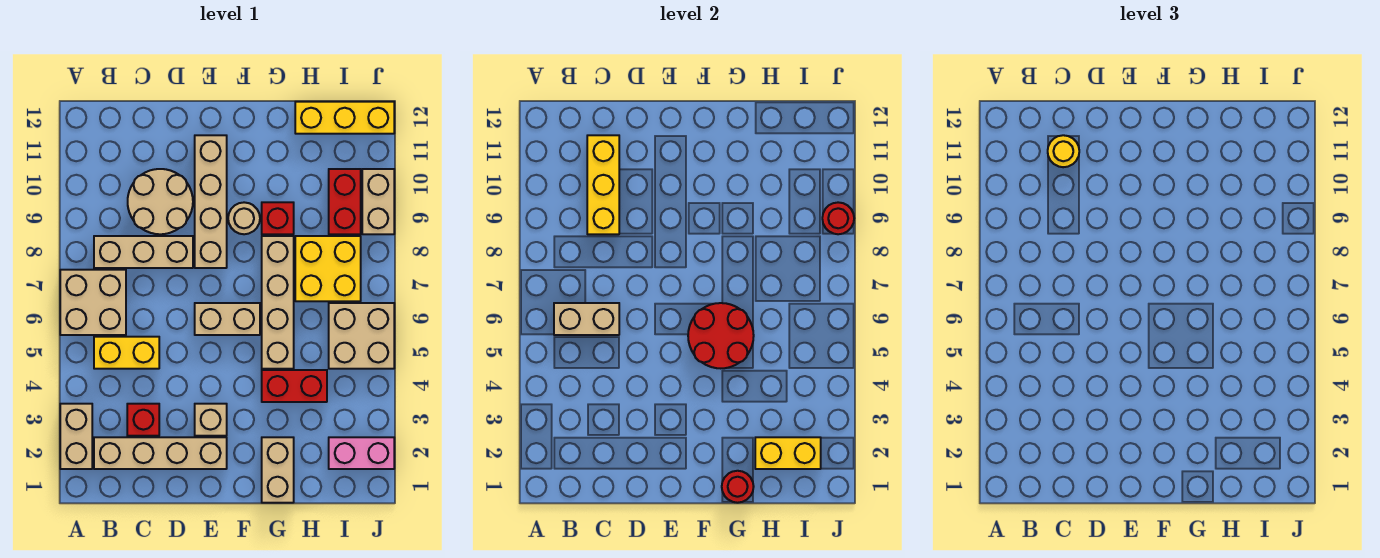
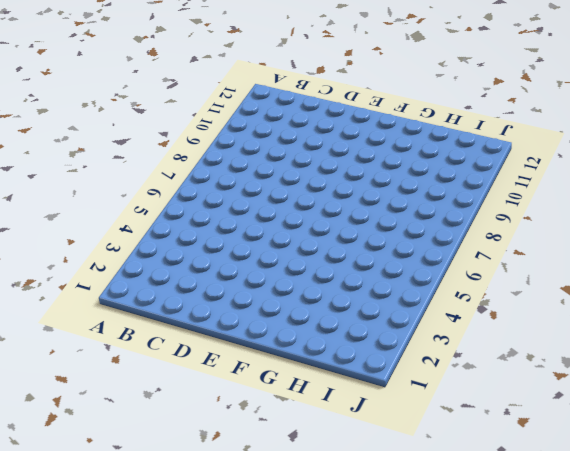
none -> tan brick A2:A3 level 1
none -> tan brick A6:B7 level 1
none -> tan brick B2:E2 level 1

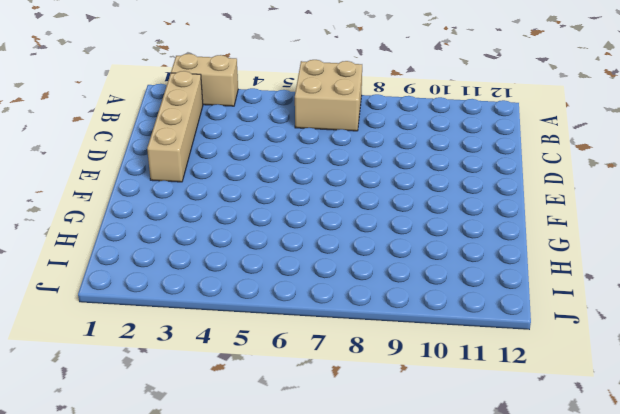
none -> yellow brick B5:C5 level 1
none -> tan brick B8:D8 level 1
none -> red brick C3 level 1

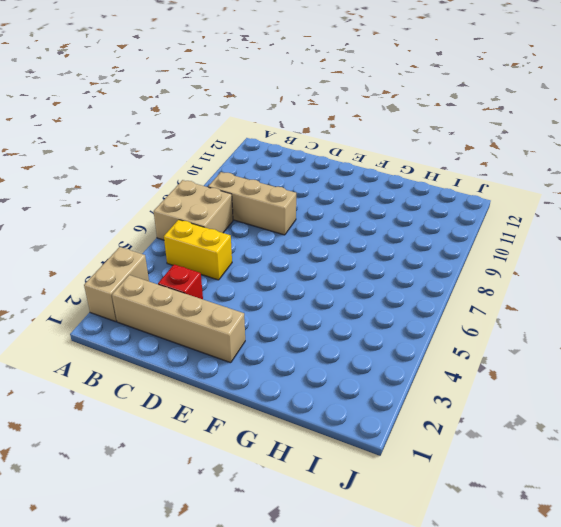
none -> tan round brick C9:D10 level 1
none -> tan brick E3 level 1
none -> tan brick E6:F6 level 1

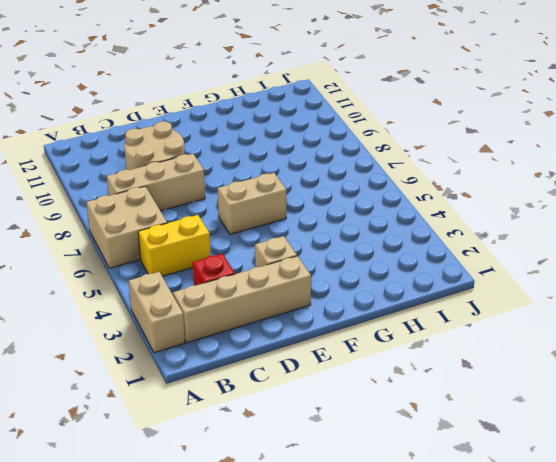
none -> tan brick E8:E11 level 1
none -> tan round brick F9 level 1
none -> tan brick G1:G2 level 1

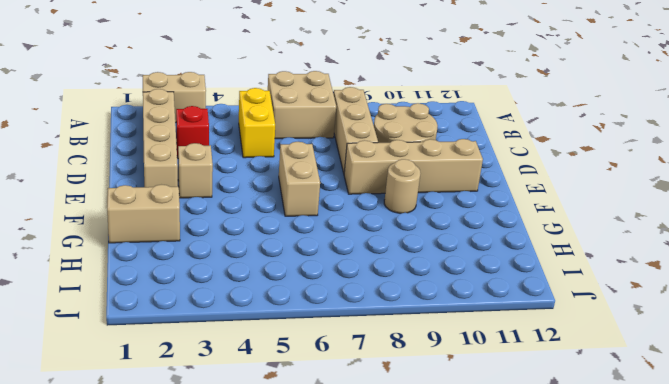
none -> red brick G4:H4 level 1
none -> tan brick G5:G8 level 1
none -> red brick G9 level 1

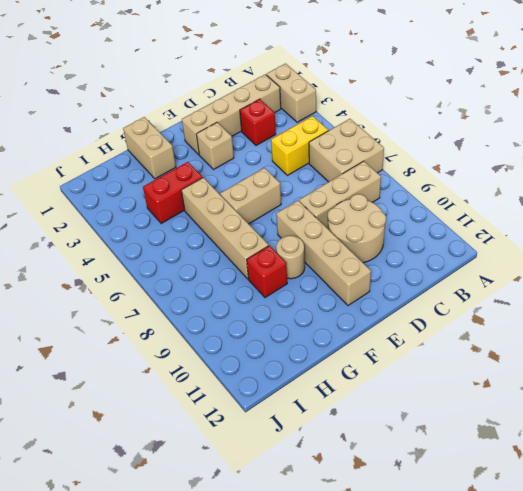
none -> yellow brick H7:I8 level 1
none -> yellow brick H12:J12 level 1
none -> pink brick I2:J2 level 1

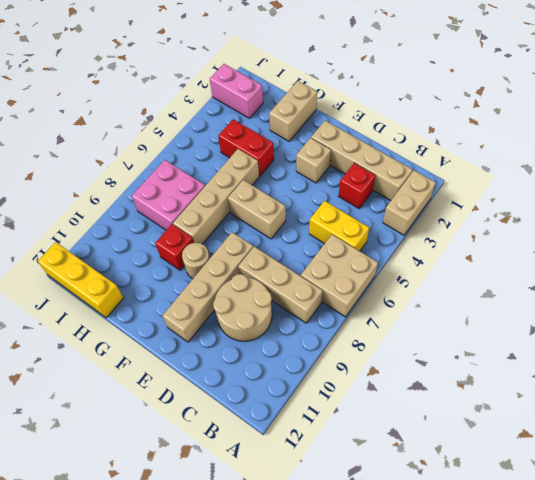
pink brick H7:I8 level 1 -> yellow brick H7:I8 level 1
none -> tan brick I5:J6 level 1
none -> red brick I9:I10 level 1
none -> tan brick J9:J10 level 1

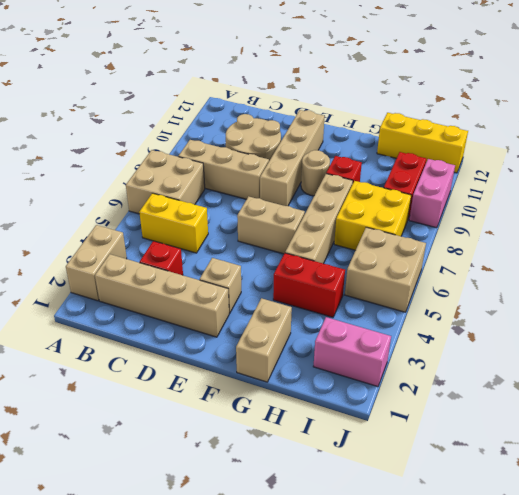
pink brick J9:J10 level 1 -> tan brick J9:J10 level 1
none -> tan brick B6:C6 level 2
none -> yellow brick C9:C11 level 2
none -> red round brick F5:G6 level 2

